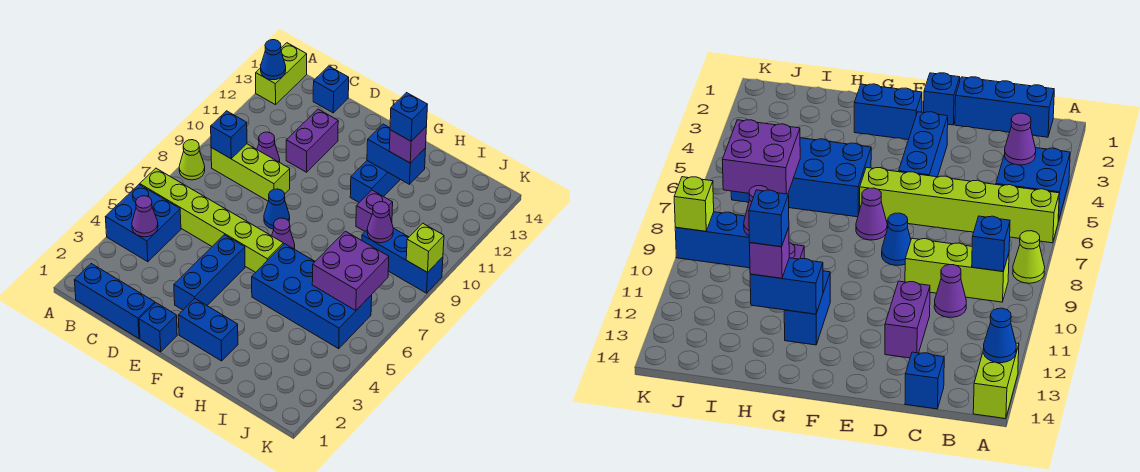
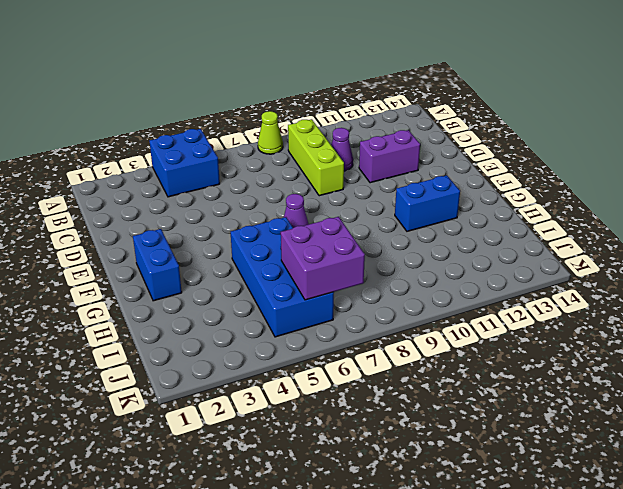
none -> lime brick A6:F6 level 1
none -> lime brick A13:A14 level 1
none -> blue brick B1:D1 level 1

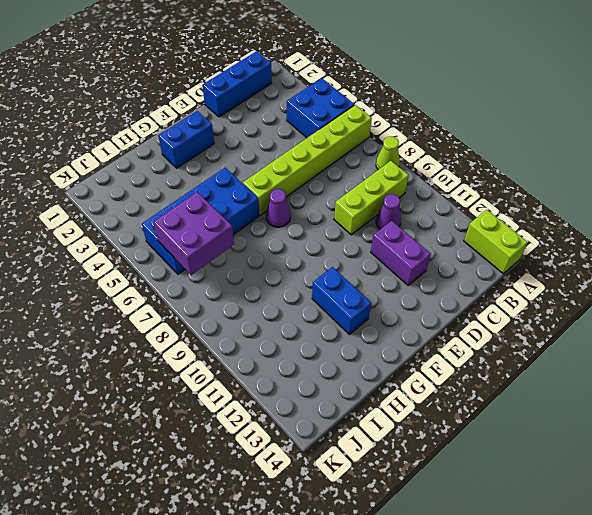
none -> blue brick C14 level 1
none -> blue brick E1 level 1
none -> blue brick E3:E5 level 1

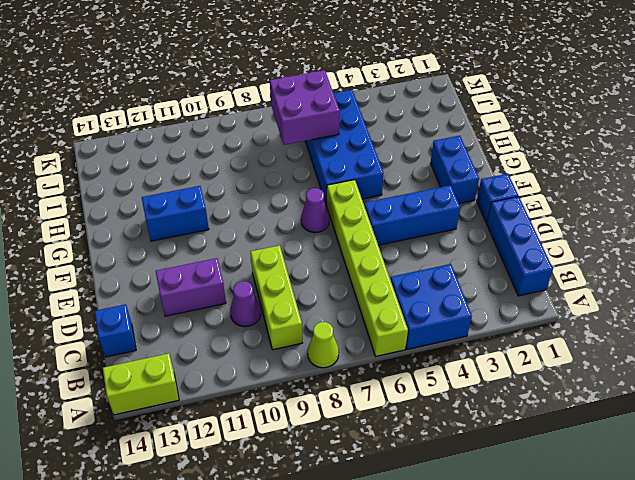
none -> blue cone E8 level 1
none -> purple brick H10 level 1
none -> blue brick I9:K9 level 1

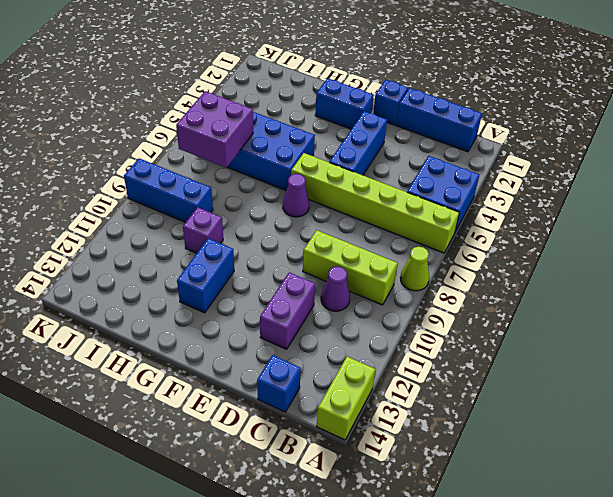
none -> blue cone E8 level 1
none -> blue cone A13 level 2
none -> purple cone B4 level 2

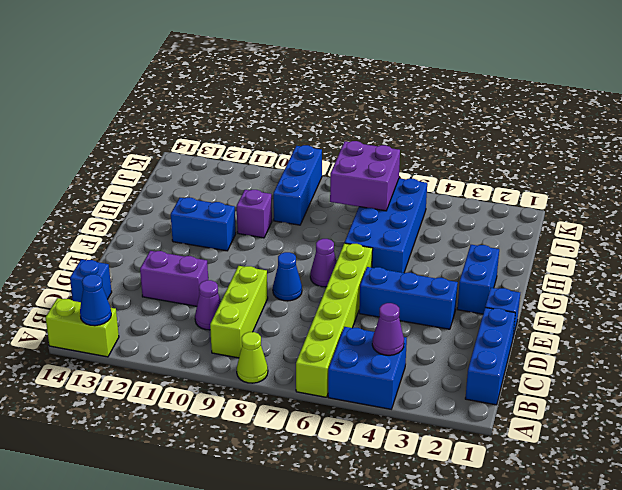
none -> blue brick B9 level 2
none -> blue brick G12:H12 level 2
none -> purple cone I9 level 2

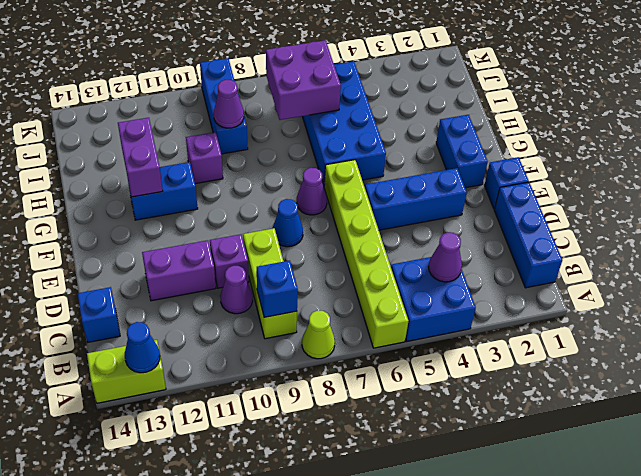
purple brick D10 level 1 -> purple brick H12 level 3
purple brick G12:H12 level 2 -> blue brick G12:H12 level 2
none -> lime brick K9 level 2
none -> blue brick H12 level 4

